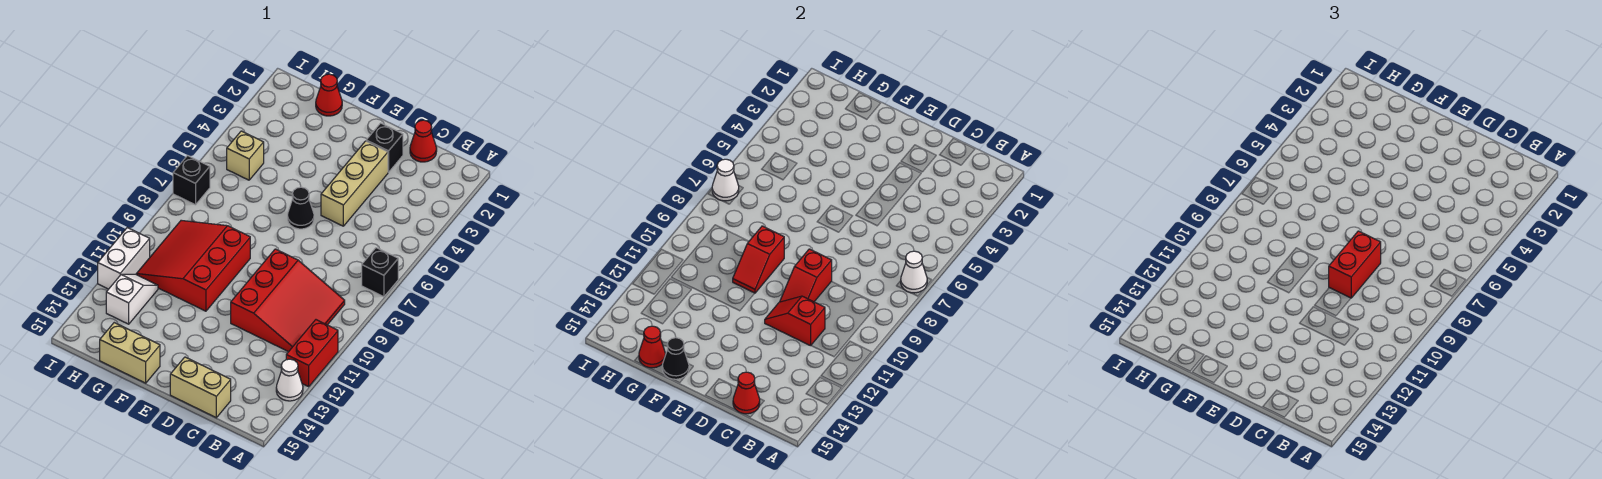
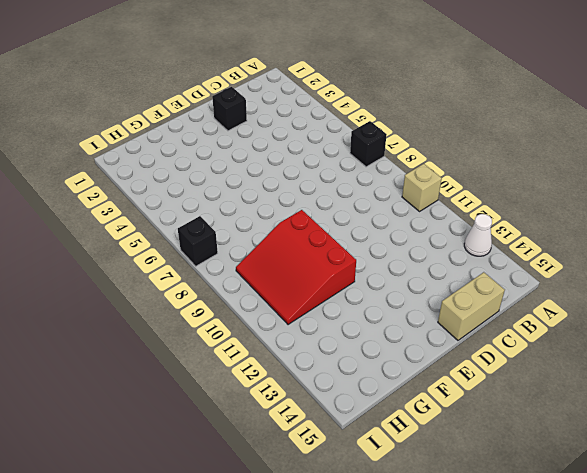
tan brick A10 level 1 -> tan brick H5 level 1
none -> red brick A11:A12 level 1
none -> red slope B9:D11 level 1 top D
none -> red cone C1 level 1

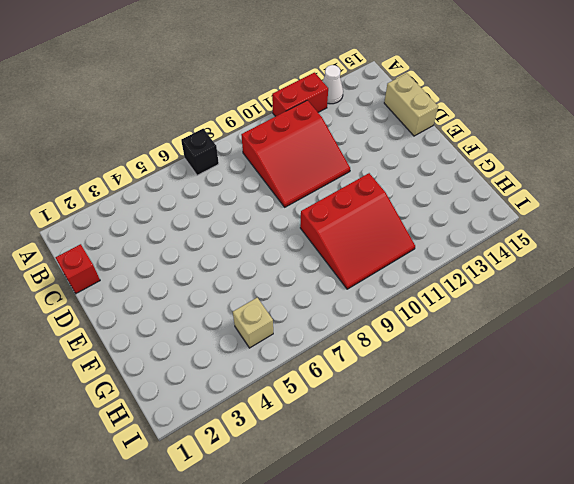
red slope B9:D11 level 1 top B -> red slope B9:D11 level 1 top D
red brick C1 level 1 -> red cone C1 level 1
none -> black brick D2 level 1
none -> tan brick D3:D5 level 1
none -> black cone E6 level 1

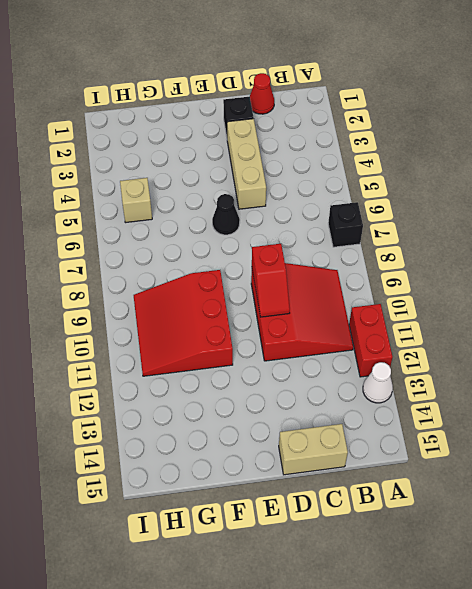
none -> tan brick F15:G15 level 1
none -> red cone G1 level 1
none -> white slope H12:H13 level 1 top 13

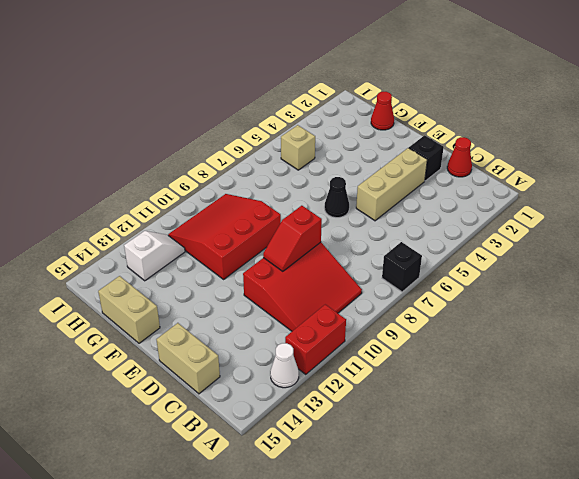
none -> black brick I7 level 1
none -> white brick I11:I12 level 1
none -> white cone A7 level 2

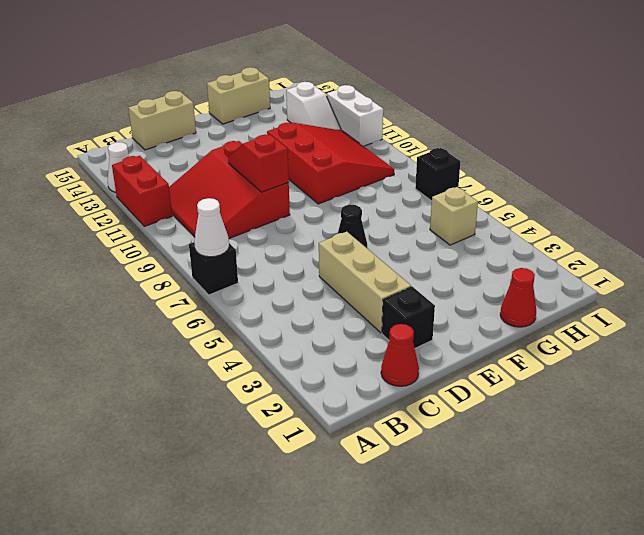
none -> red slope C11:D11 level 2 top C
none -> red cone C15 level 2
none -> red slope F9:F10 level 2 top 9

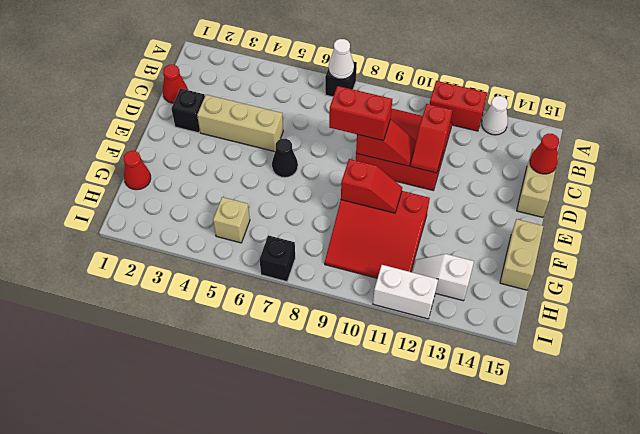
none -> black cone F15 level 2
none -> red cone G15 level 2
none -> white cone I7 level 2

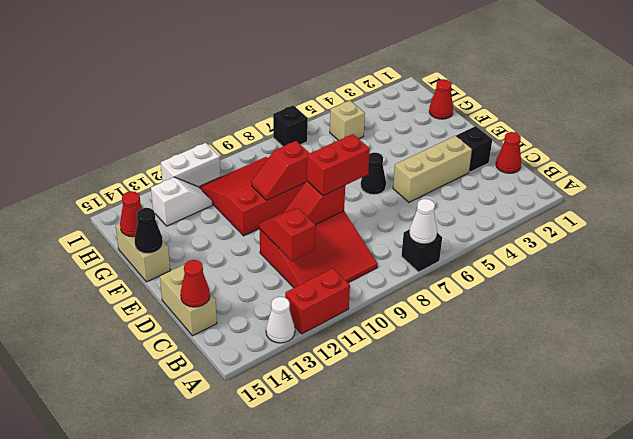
none -> white cone I7 level 2

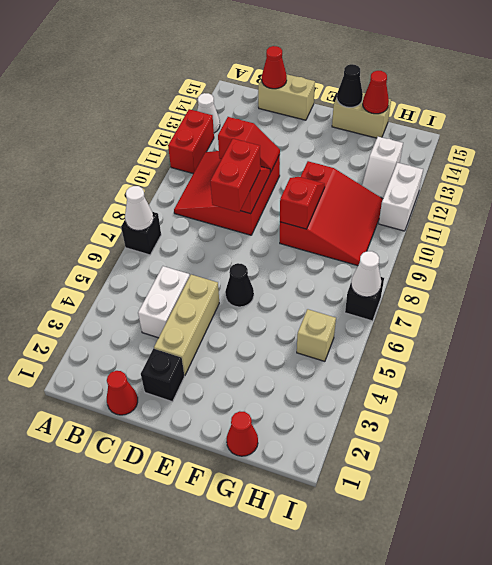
white brick C4:C5 level 1 -> none

